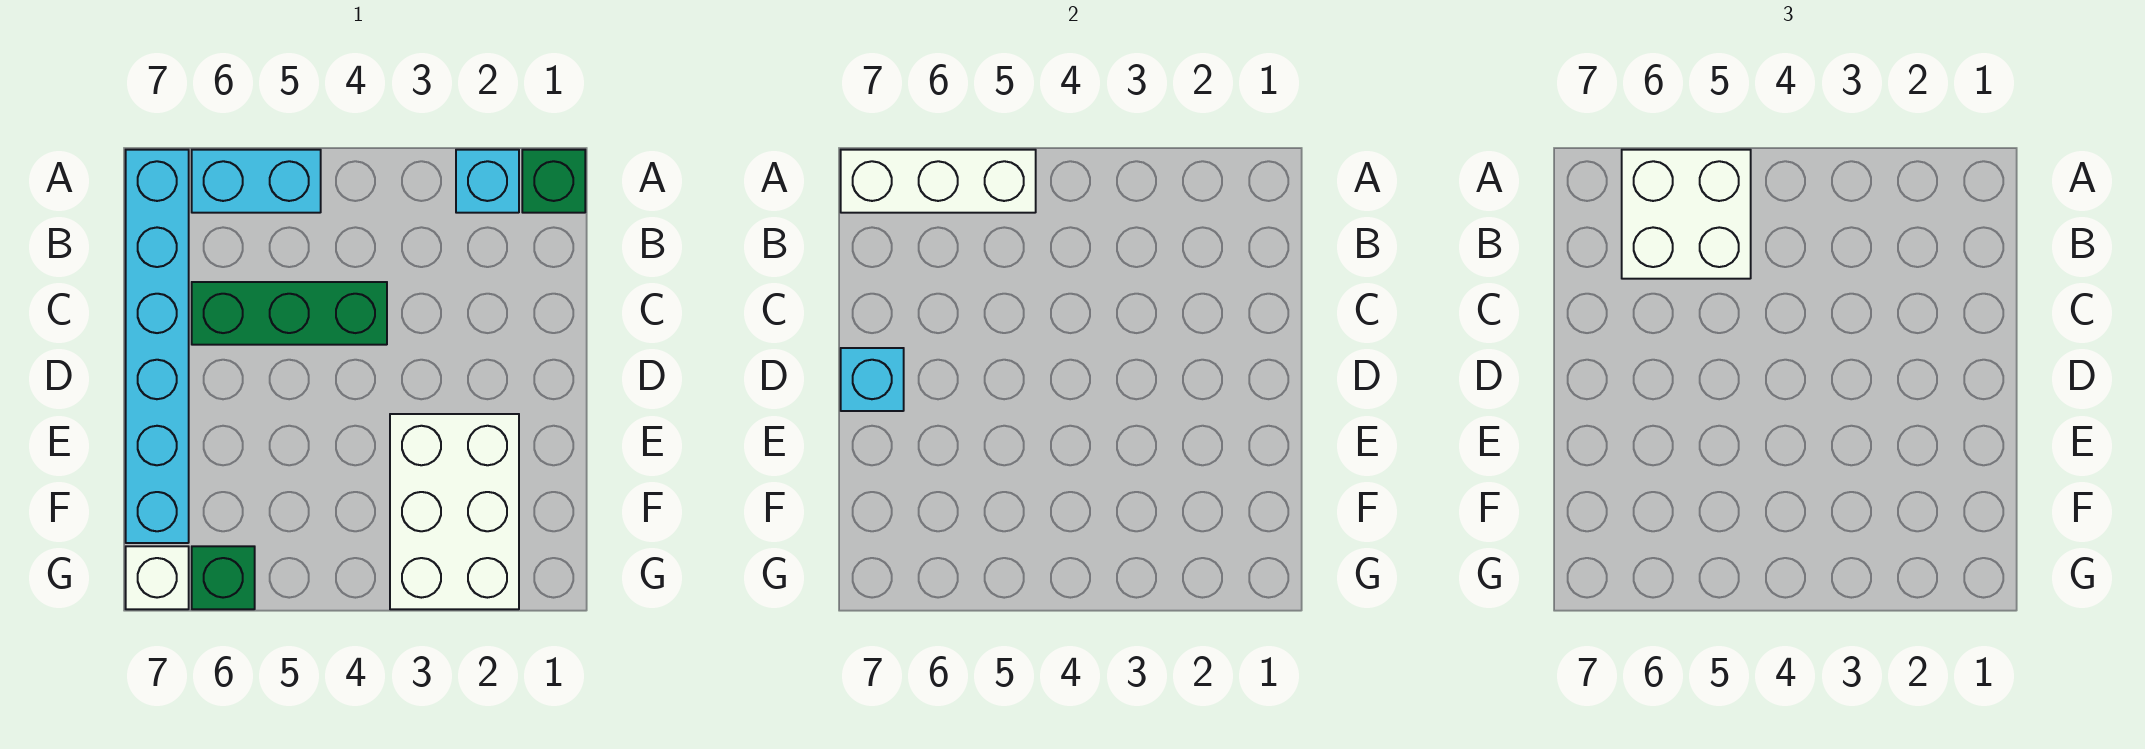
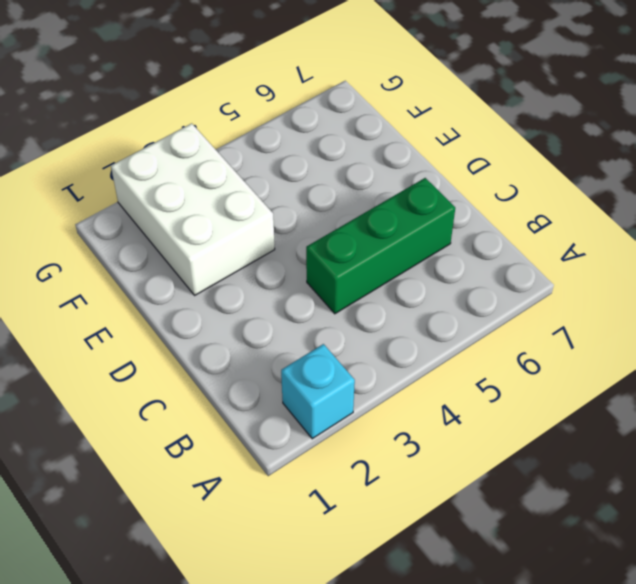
none -> green brick A1 level 1
none -> cyan brick A5:A6 level 1

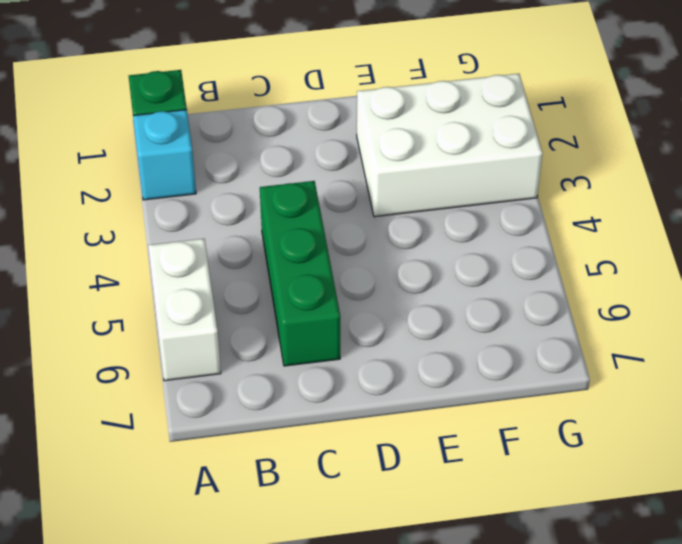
white brick A5:A6 level 1 -> cyan brick A5:A6 level 1
none -> cyan brick A7:F7 level 1
none -> green brick G6 level 1

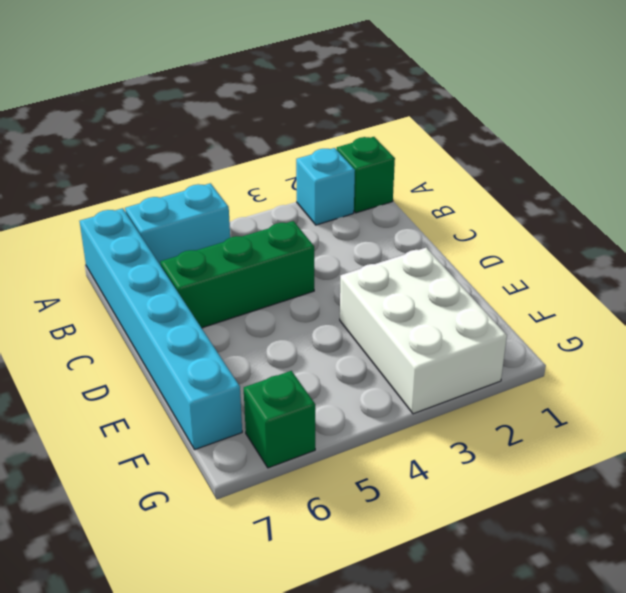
none -> white brick G7 level 1
none -> white brick A5:A7 level 2

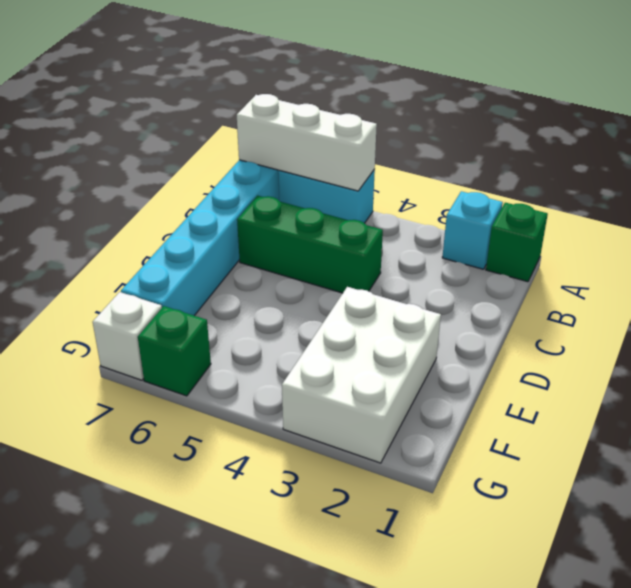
none -> cyan brick D7 level 2
none -> white brick A5:B6 level 3

